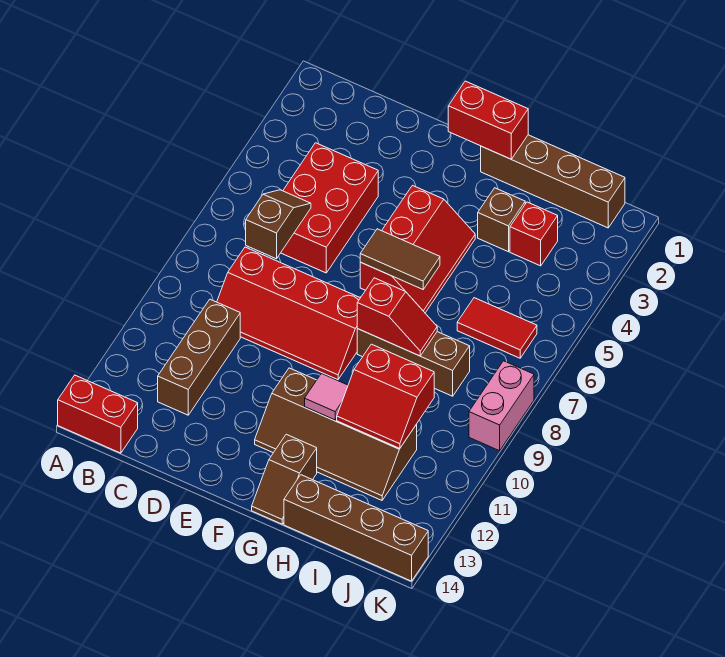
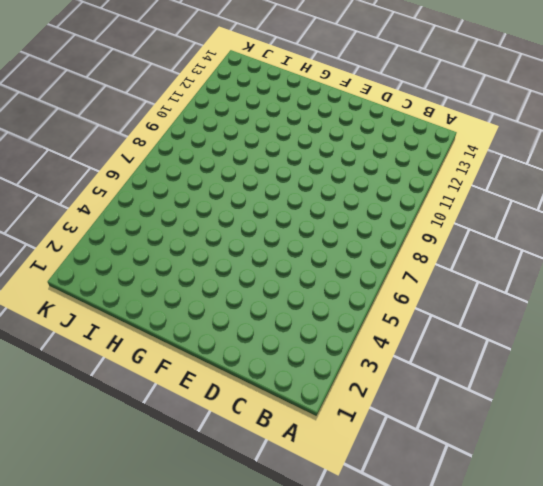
none -> red brick A14:B14 level 1
none -> red brick C4:D6 level 1
none -> red slope C8:F9 level 1 top 8

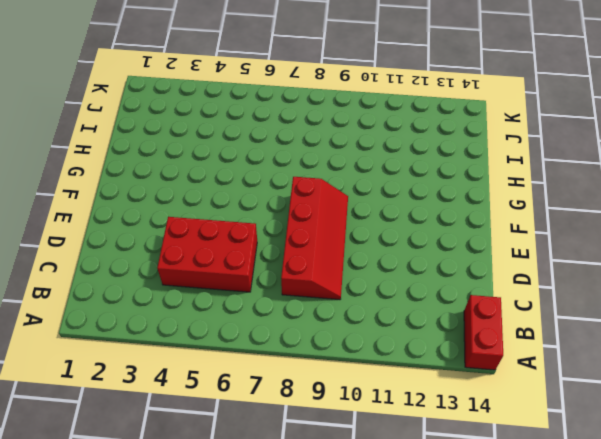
none -> brown brick C10:C12 level 1
none -> red slope F4:G6 level 1 top F
none -> brown slope F11:I12 level 1 top 11

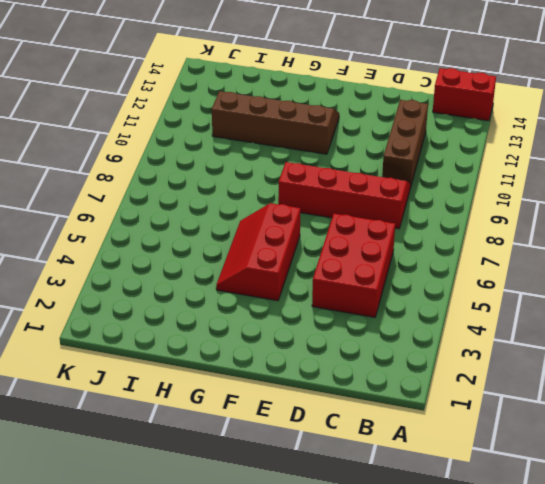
none -> brown brick G1:J1 level 1
none -> brown brick G8:I8 level 1
none -> brown slope G13:G14 level 1 top 13

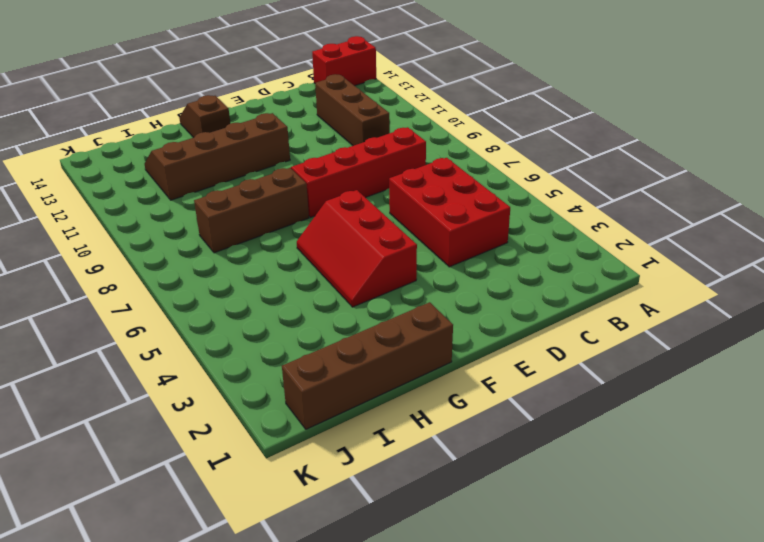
none -> brown brick H3 level 1
none -> brown brick H14:K14 level 1
none -> red brick I3 level 1

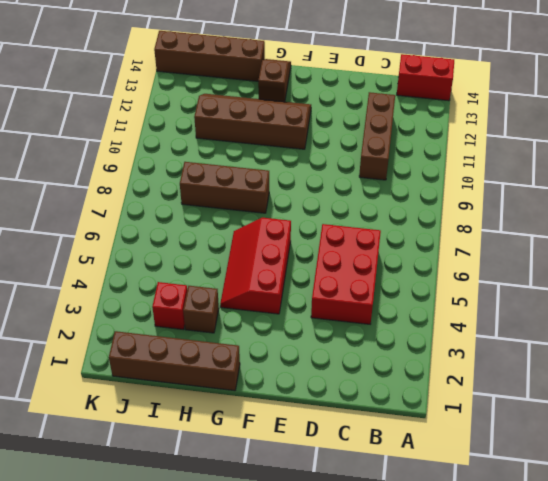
none -> red slope C8:F9 level 1 top 8
none -> red tile I6:J6 level 1
none -> pink brick K8:K9 level 1

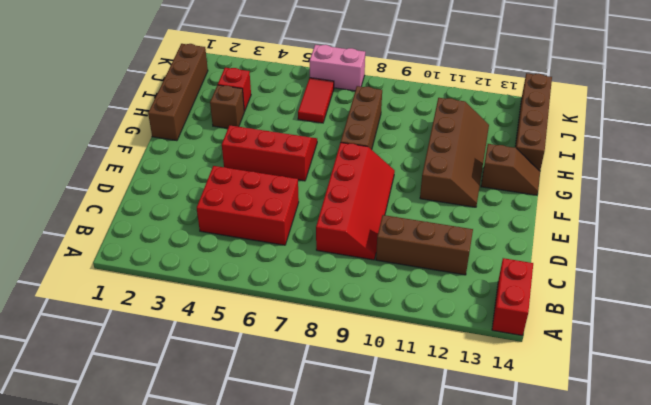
pink brick K6:K7 level 1 -> pink brick K8:K9 level 1
none -> brown slope C6:C7 level 2 top 7
none -> red brick F1:G1 level 2
none -> brown tile F6:G6 level 2

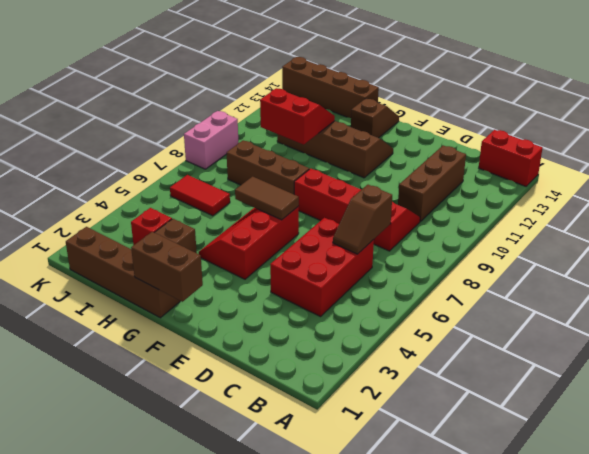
brown brick F1:G1 level 2 -> red brick F1:G1 level 2
none -> red slope G8:H8 level 2 top G
none -> pink tile G11 level 2

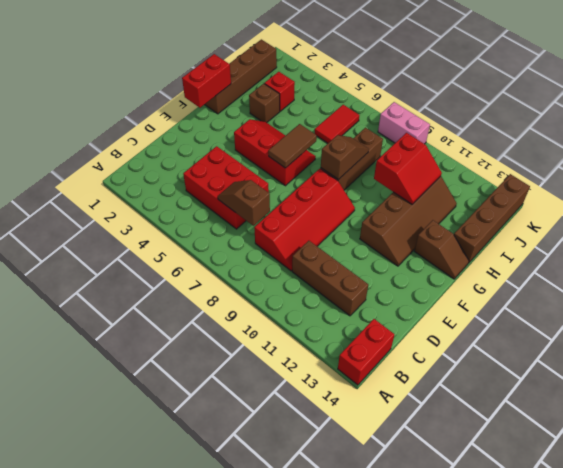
brown slope G8:H8 level 2 top G -> red slope G8:H8 level 2 top G
none -> pink tile G11 level 2

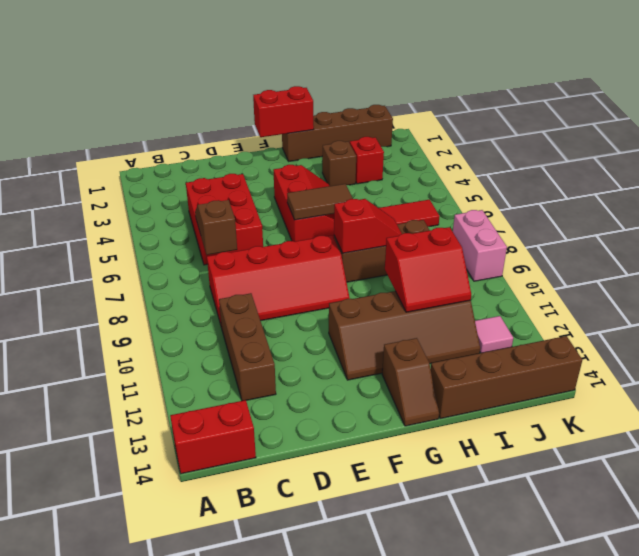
pink tile J12 level 1 -> pink tile G11 level 2

